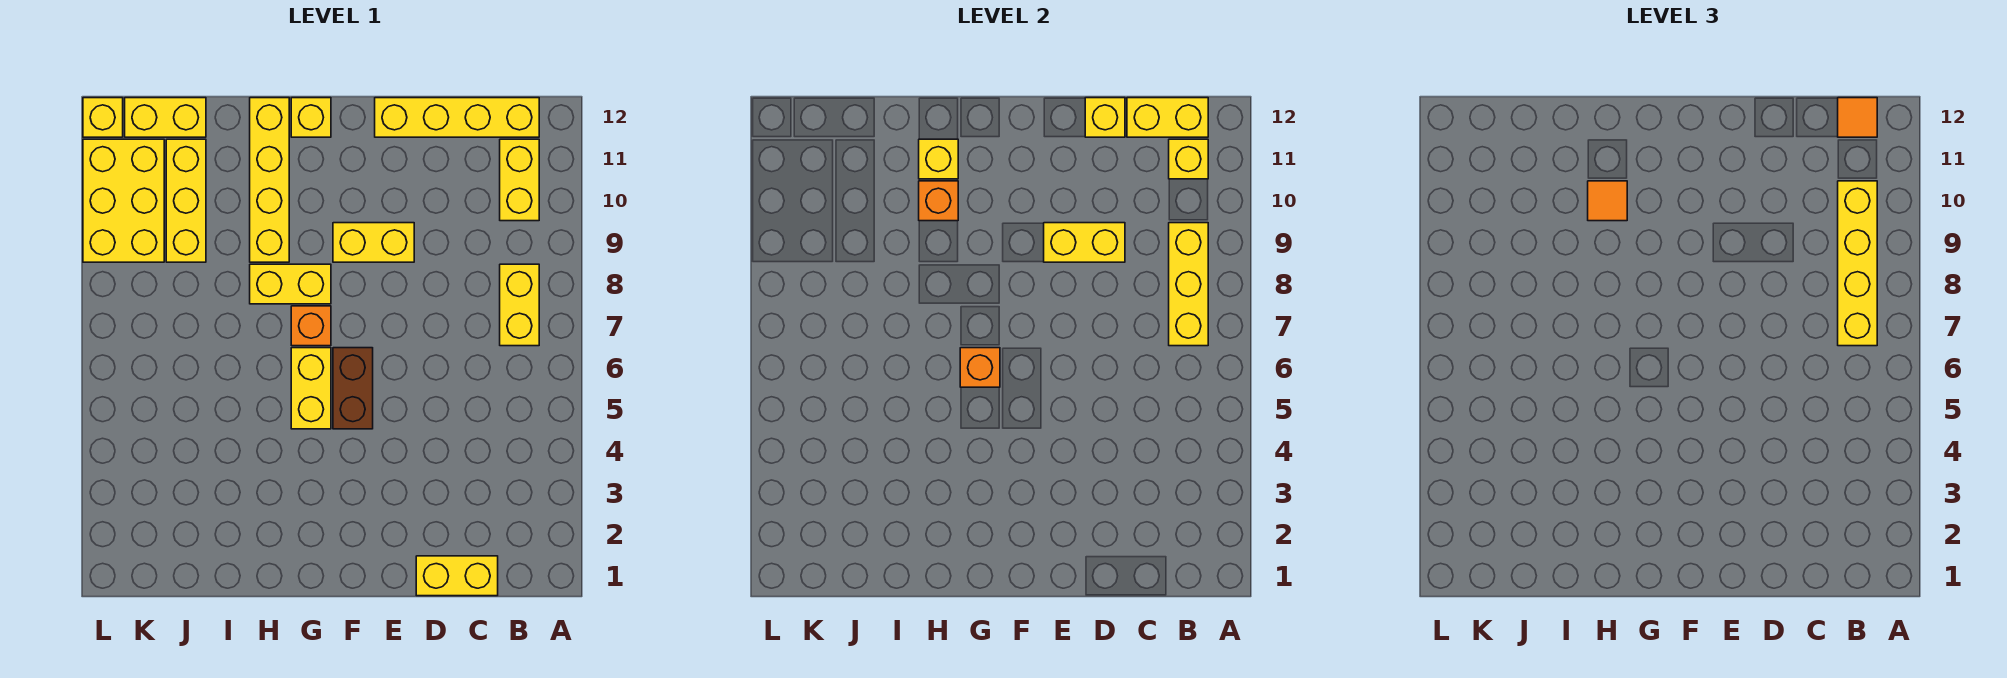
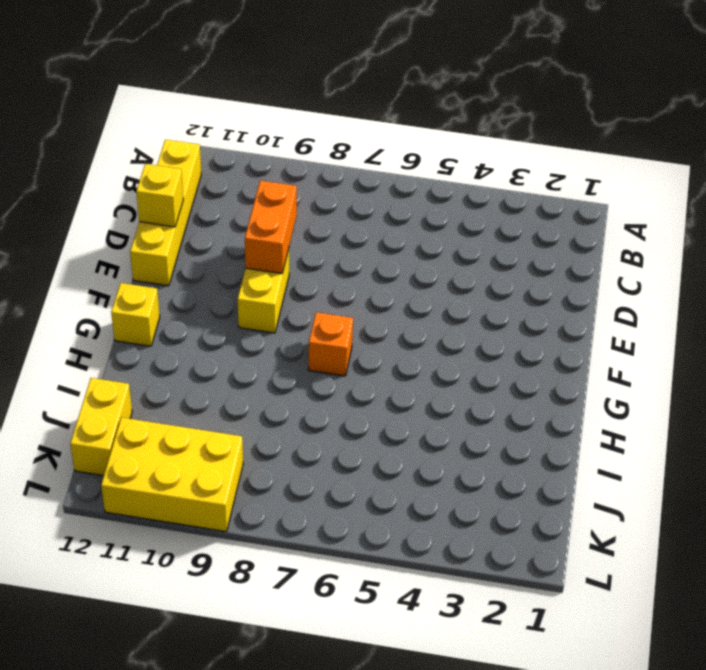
orange brick D9:E9 level 2 -> yellow brick D9:E9 level 2
none -> yellow brick B7:B8 level 1
none -> yellow brick B10:B11 level 1
none -> yellow brick C1:D1 level 1

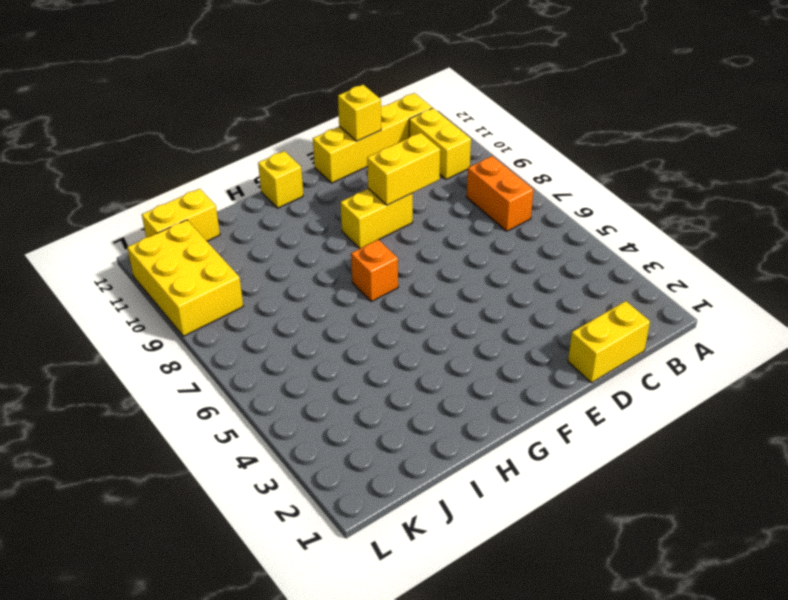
orange brick B7:B8 level 1 -> yellow brick B7:B8 level 1
none -> brown brick F5:F6 level 1
none -> yellow brick G5:G6 level 1
none -> yellow brick G8:H8 level 1

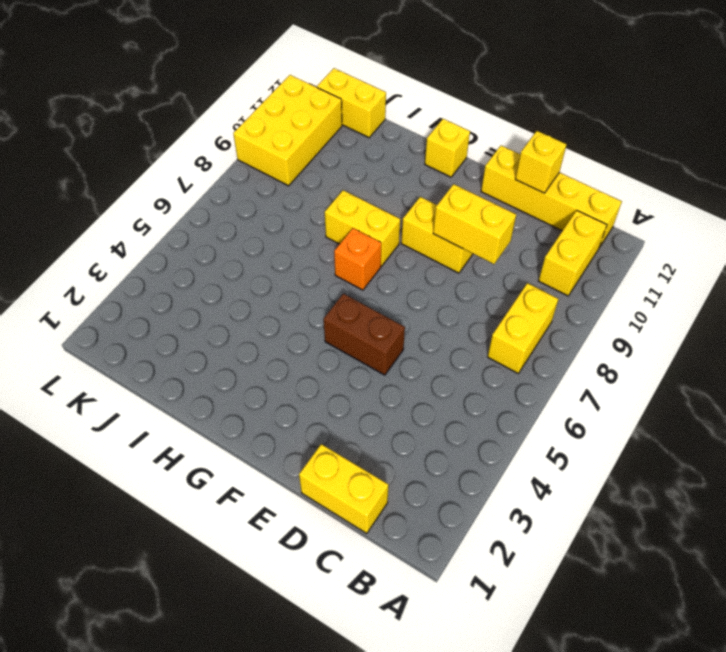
brown brick E5:F5 level 1 -> brown brick F5:F6 level 1
none -> yellow brick G5:G6 level 1
none -> yellow brick H9:H12 level 1
none -> yellow brick J9:J11 level 1

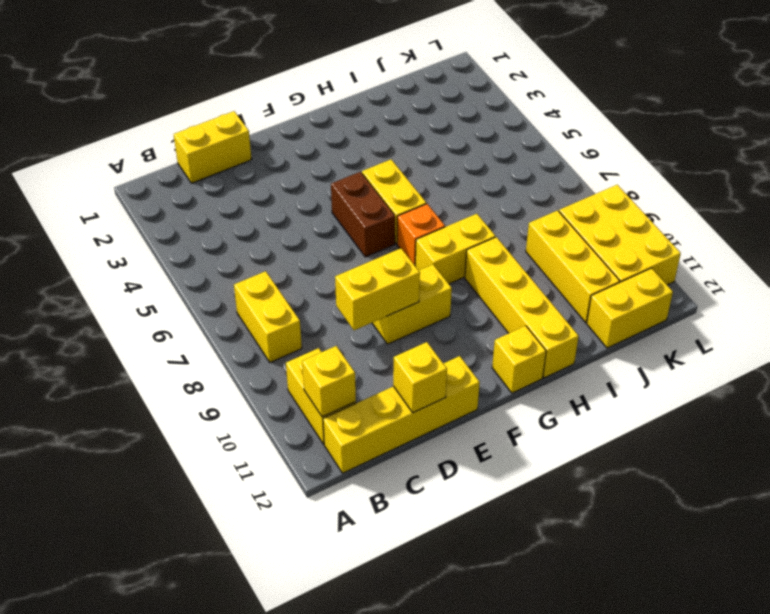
none -> yellow brick L12 level 1
none -> yellow brick B7:B9 level 2
none -> yellow brick B12:C12 level 2

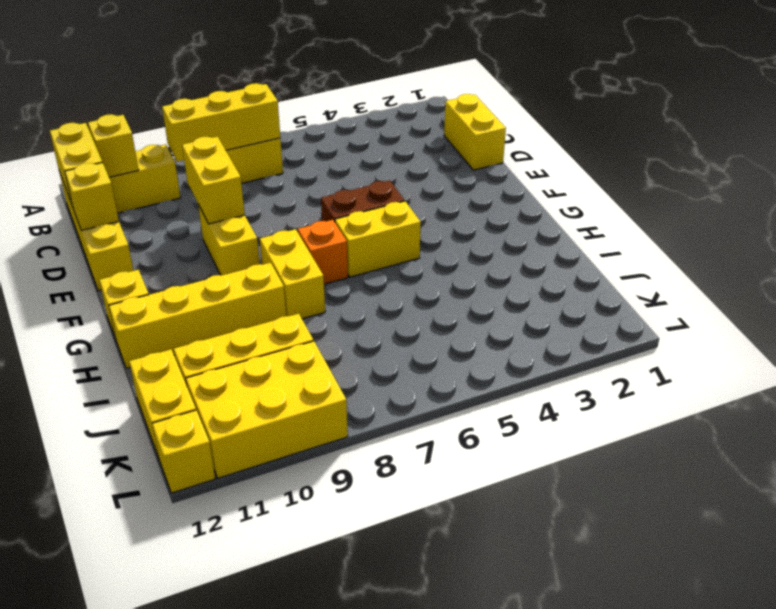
none -> orange brick G6 level 2
none -> orange brick H10 level 2
none -> yellow brick H11 level 2

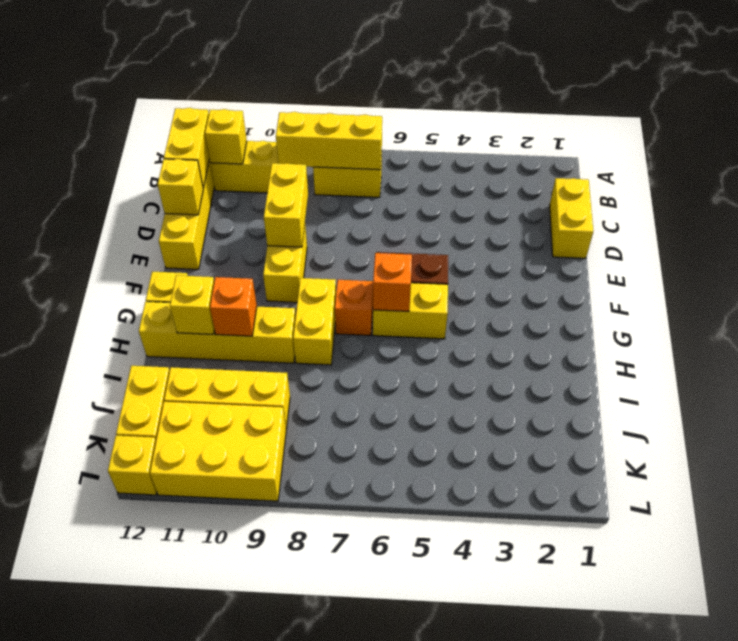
none -> yellow brick B7:B10 level 3
none -> orange tile B12 level 3
none -> orange tile H10 level 3

